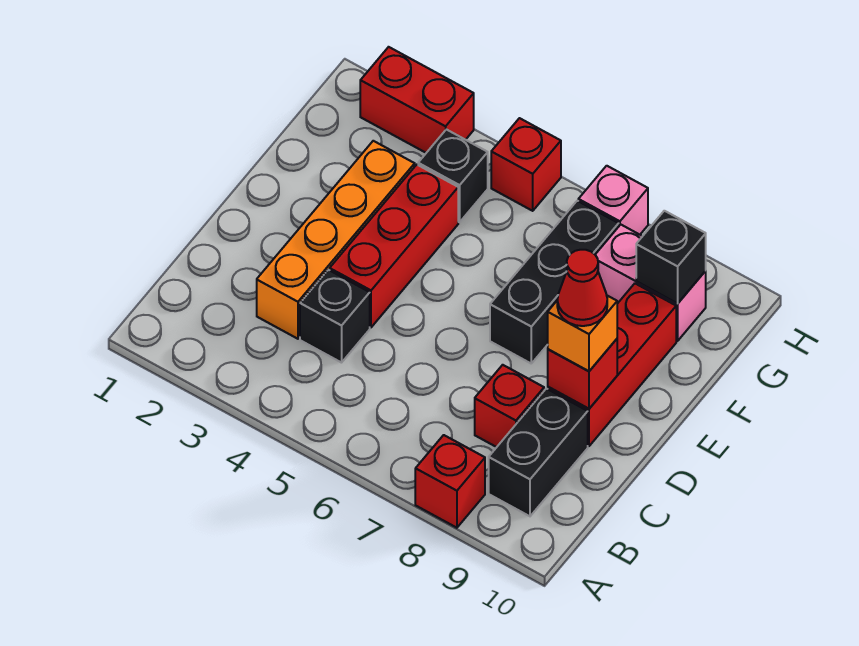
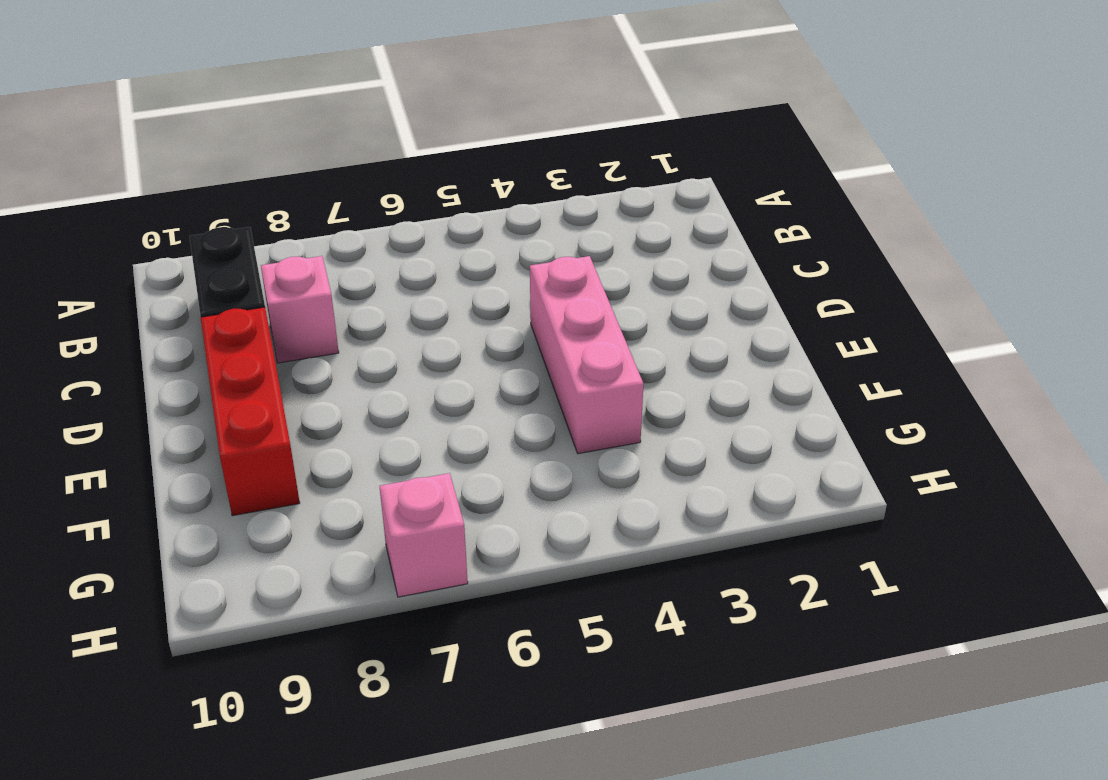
pink brick C8 level 1 -> red brick C8 level 1
pink brick D4:F4 level 1 -> red brick D4:F4 level 1
none -> red brick A8 level 1
none -> orange brick C3:F3 level 1
none -> black brick C4 level 1

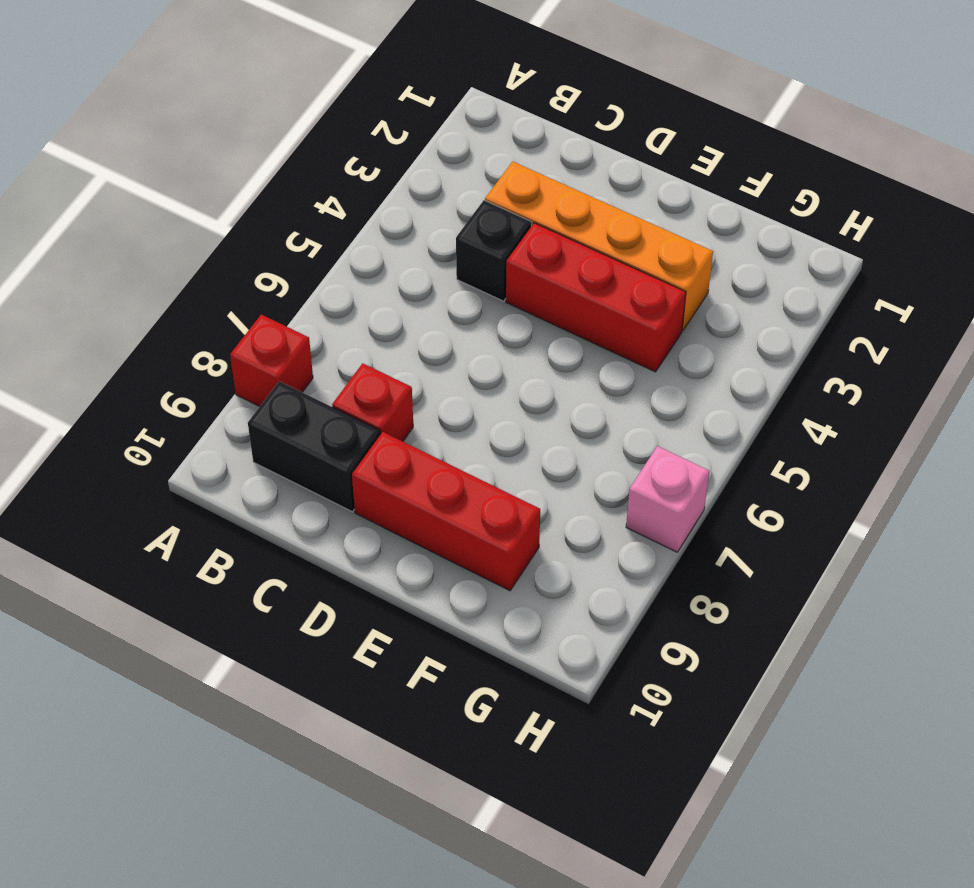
none -> black brick E7:G7 level 1
none -> black brick G4 level 1
none -> pink brick G8:G9 level 1

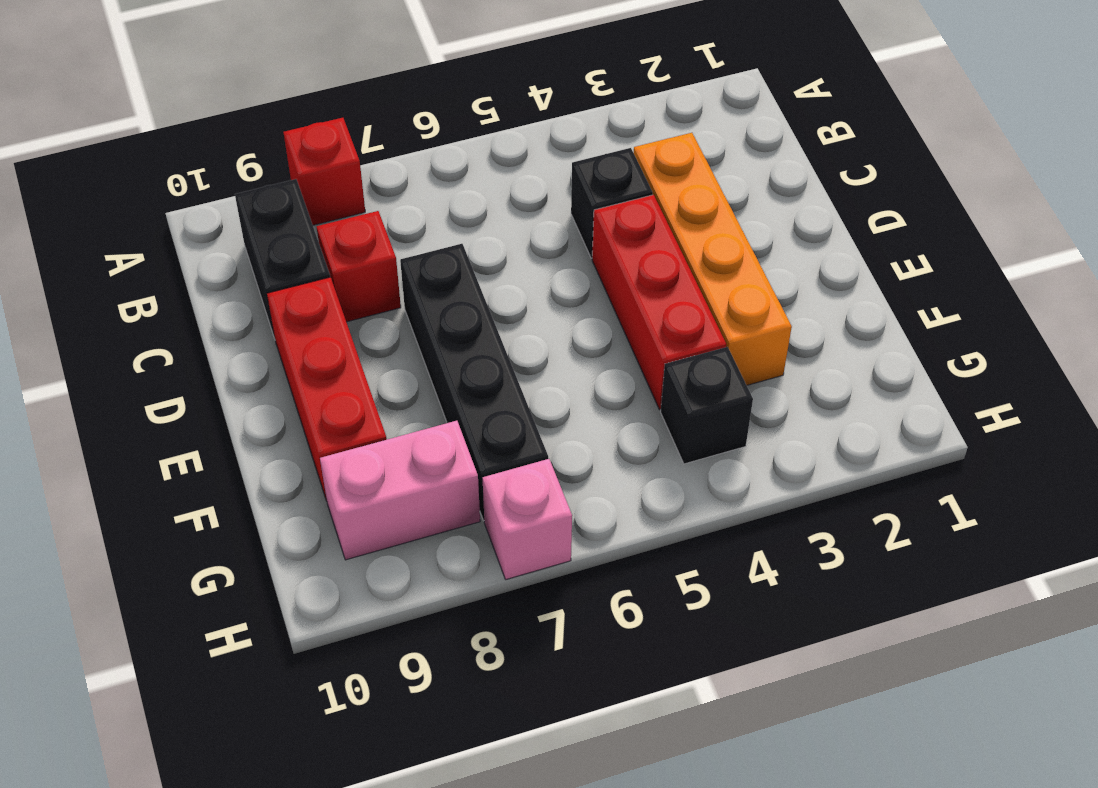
black brick D7:G7 level 1 -> black brick E7:G7 level 1
none -> red brick H2:H3 level 1
none -> red brick H5 level 1
none -> red brick D9 level 2

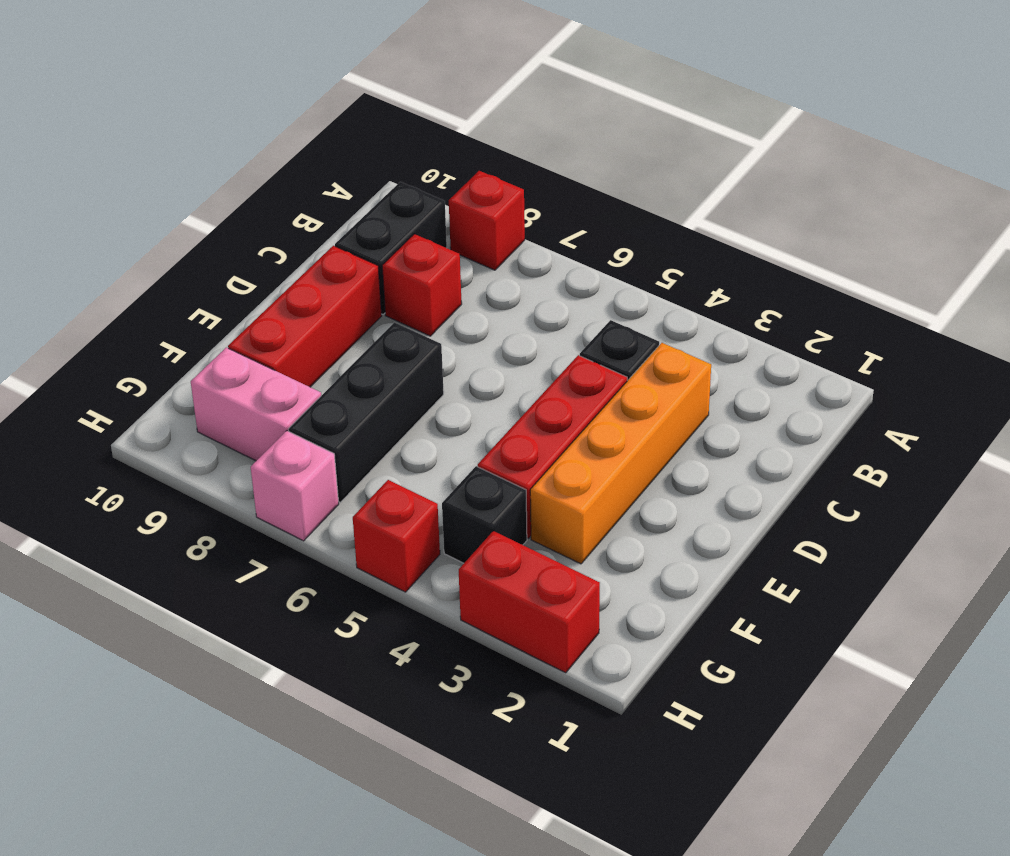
none -> red brick D9 level 2
none -> black brick G9 level 2
none -> orange brick D9 level 3

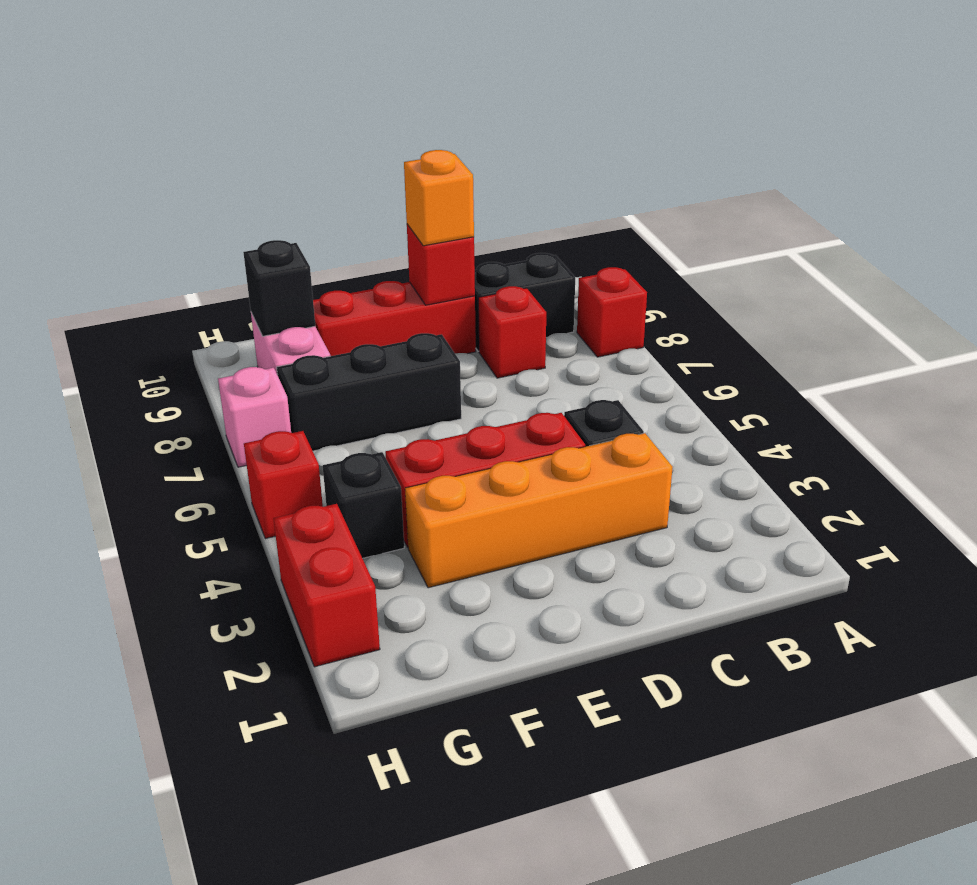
none -> red cone D9 level 4

